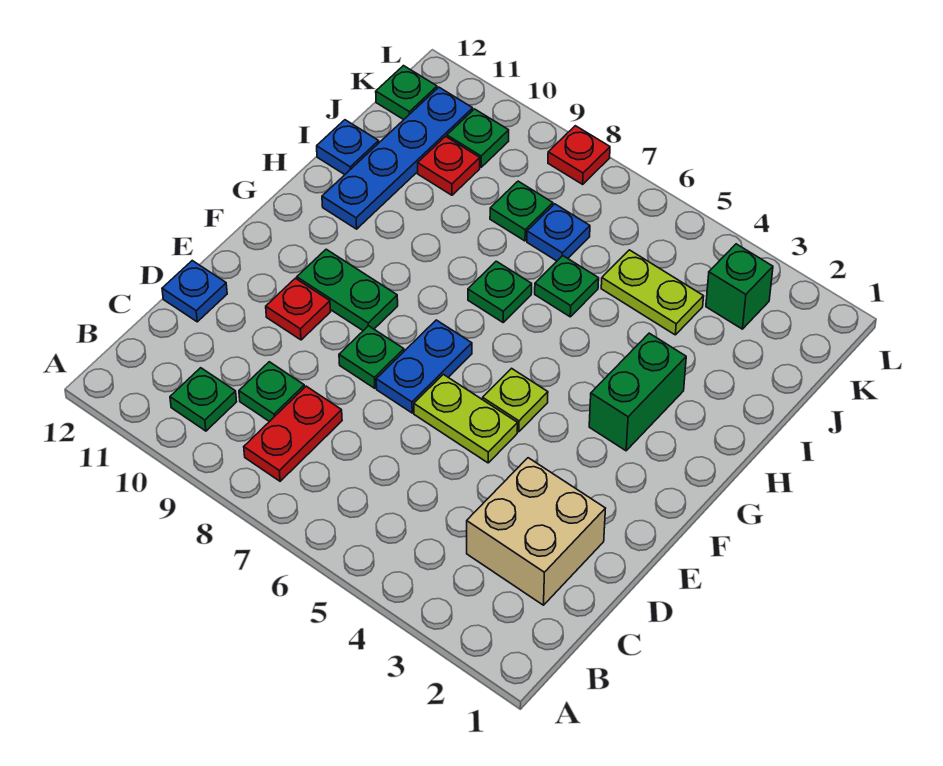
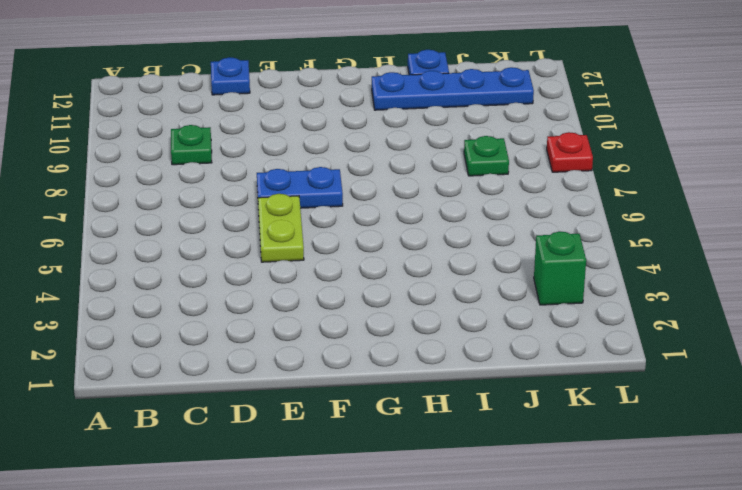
none -> red plate B8:C8 level 1
none -> green plate B10 level 1
none -> tan brick C2:D3 level 1

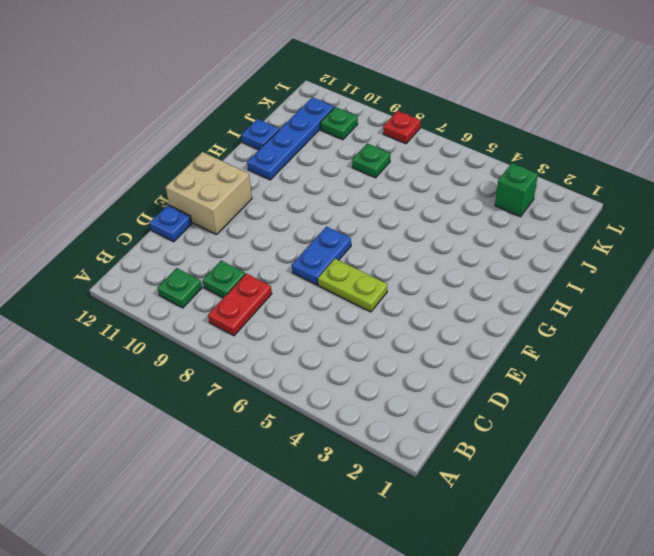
tan brick E11:F12 level 1 -> tan brick C2:D3 level 1
none -> green plate E8 level 1
none -> red plate E10 level 1
none -> lime plate F5 level 1

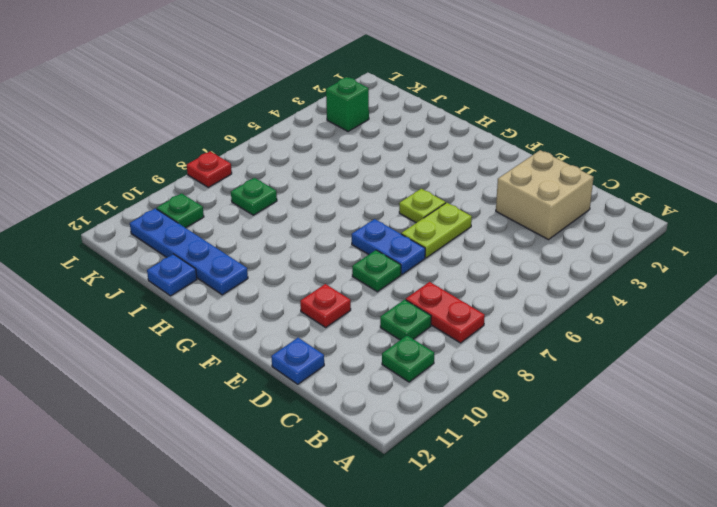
none -> green plate F9:F10 level 1
none -> green brick G3:H3 level 1
none -> green plate H7 level 1

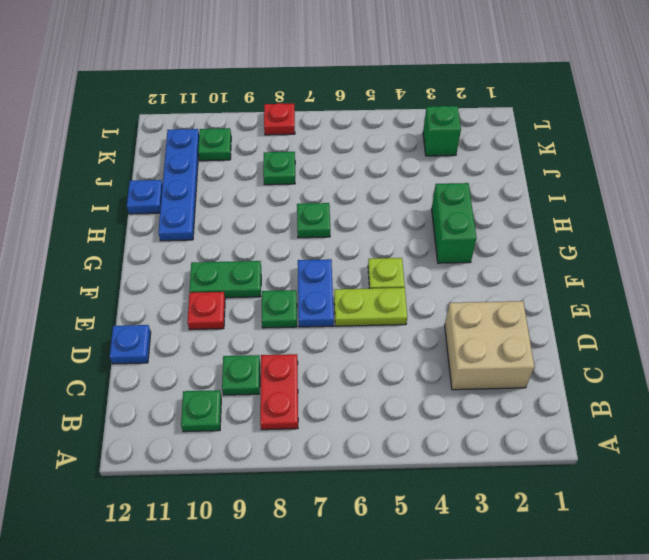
none -> green plate I6 level 1
none -> lime plate J4:J5 level 1
none -> blue plate J7 level 1

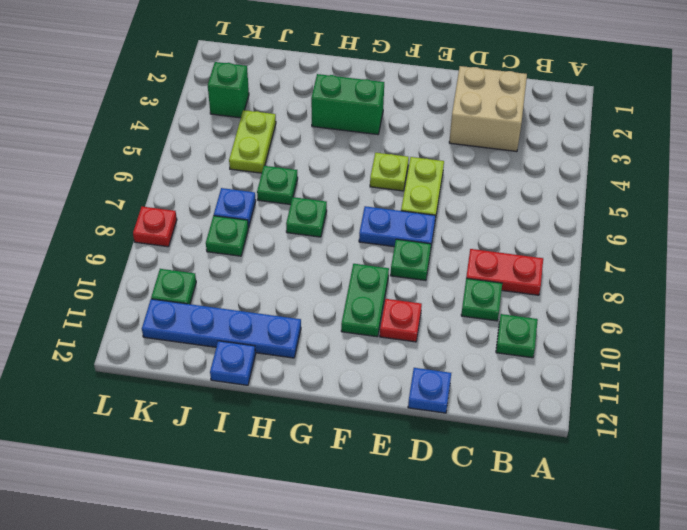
none -> red plate J10 level 1
none -> green plate K12 level 1

